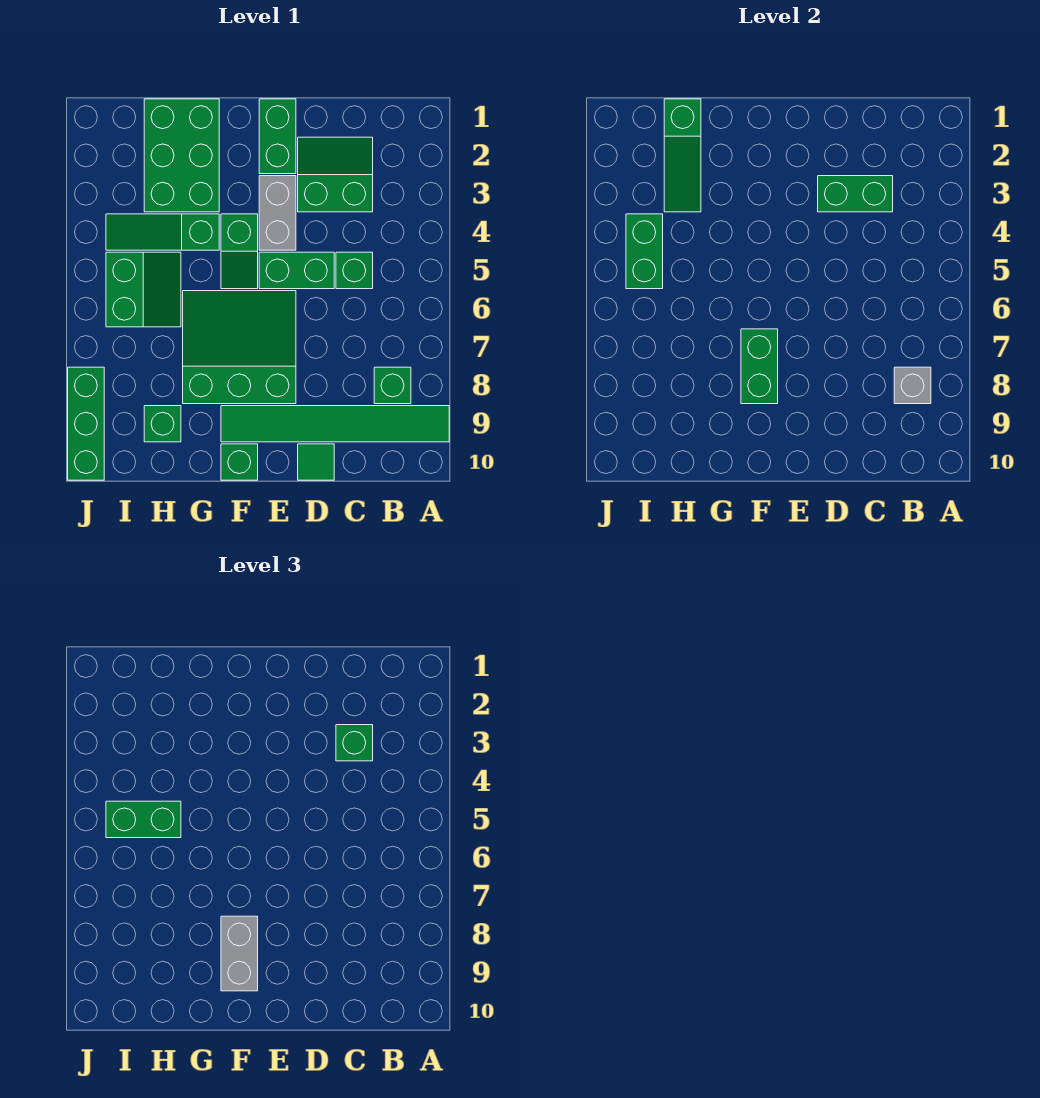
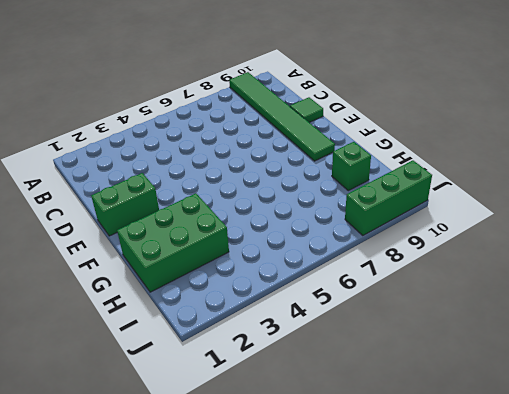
none -> green brick B8 level 1
none -> green slope C2:D3 level 1 top 3
none -> green brick C5 level 1

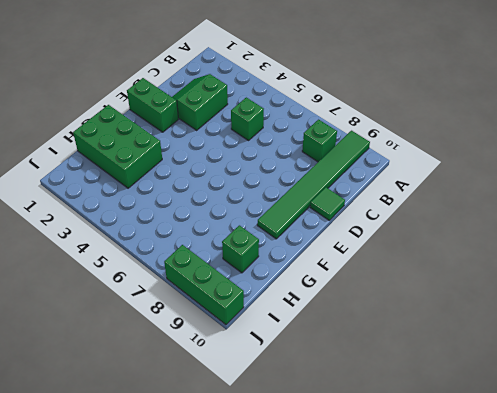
none -> green brick D5:E5 level 1
none -> grey brick E3:E4 level 1
none -> green slope E6:G8 level 1 top 8

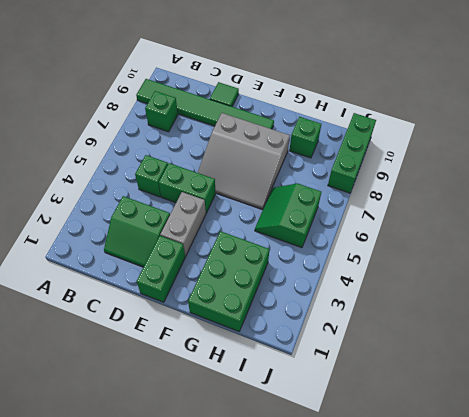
grey slope E6:G8 level 1 top 8 -> green slope E6:G8 level 1 top 8
none -> green slope F4:F5 level 1 top 4
none -> green brick F10 level 1
none -> green slope G4:I4 level 1 top G

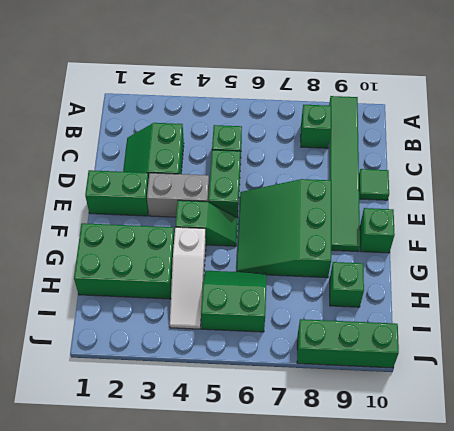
white slope G4:I4 level 1 top G -> green slope G4:I4 level 1 top G
none -> grey brick B8 level 2
none -> green brick C3:D3 level 2
none -> green brick F7:F8 level 2

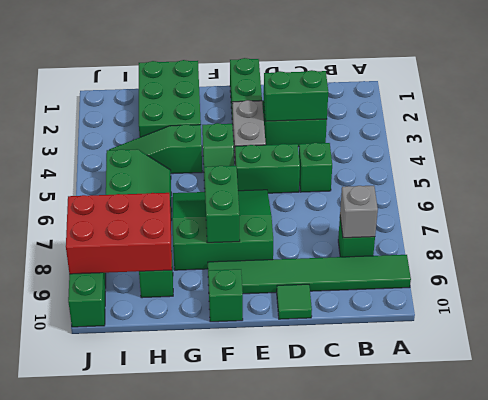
red brick H8:J9 level 2 -> none
none -> green slope H1:H3 level 2 top 1
none -> green brick I4:I5 level 2
none -> green brick C3 level 3

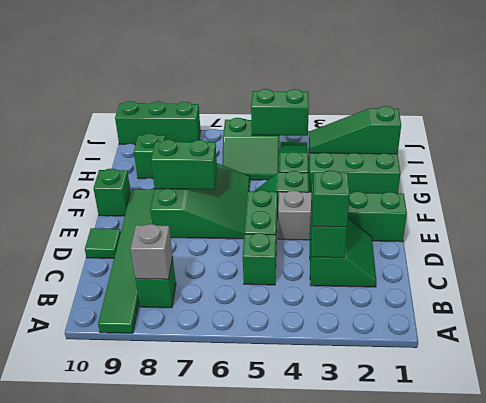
none -> grey brick F8:F9 level 3
none -> green brick H5:I5 level 3

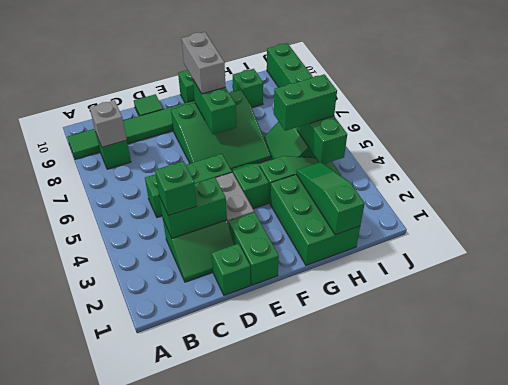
green brick D1 level 1 -> none

